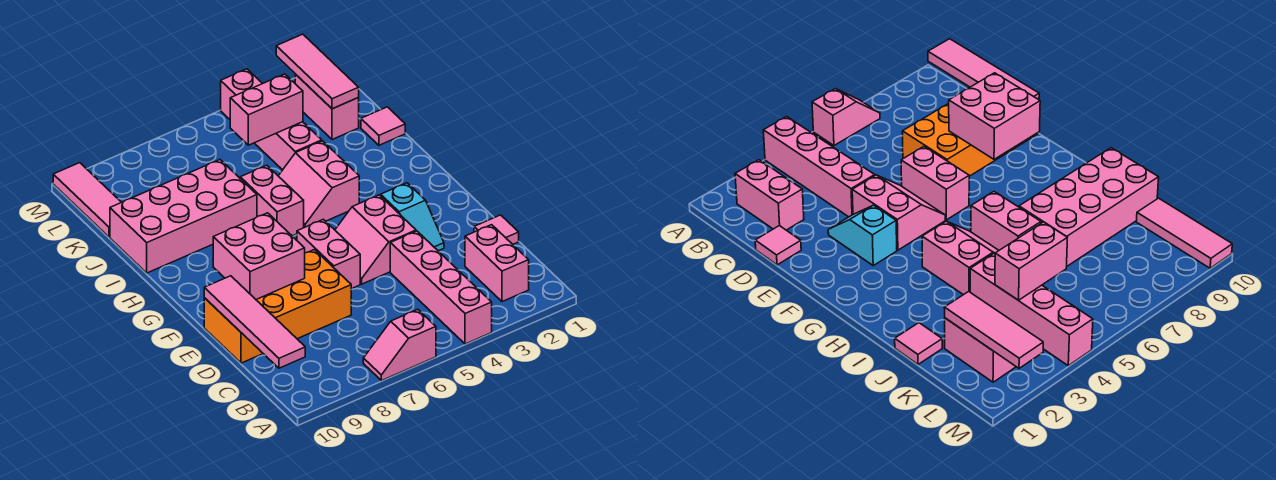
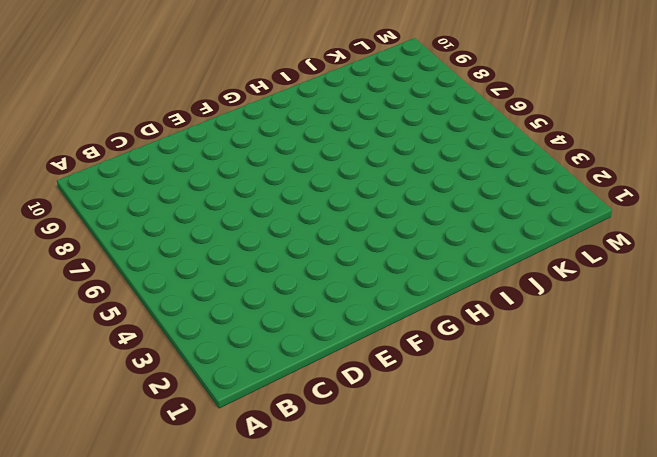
none -> pink brick A4:D4 level 1
none -> pink slope A6:A7 level 1 top 6
none -> pink brick B2:C2 level 1

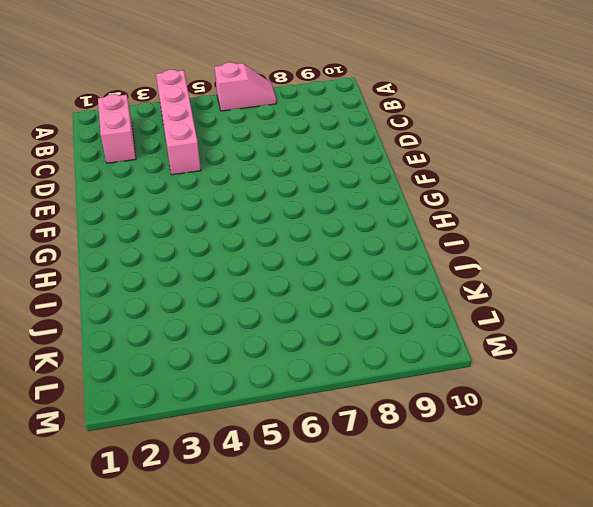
none -> pink tile D1 level 1
none -> orange brick D7:E10 level 1
none -> cyan slope E3:F3 level 1 top F

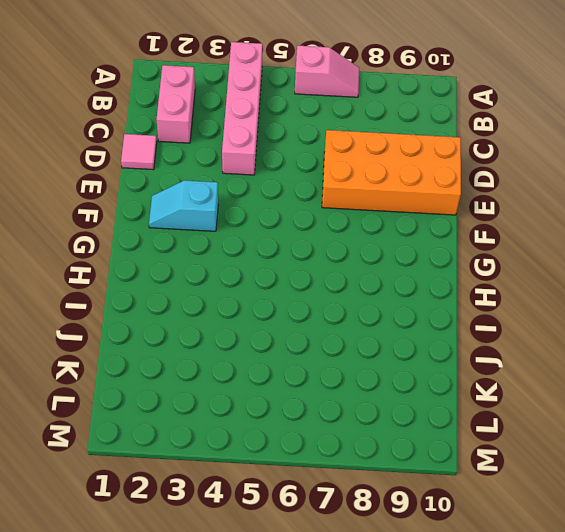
cyan slope F2:F3 level 1 top 3 -> cyan slope E3:F3 level 1 top F
none -> pink slope E4:F5 level 1 top 4
none -> pink brick E6:F6 level 1
none -> pink slope H4:I5 level 1 top 4

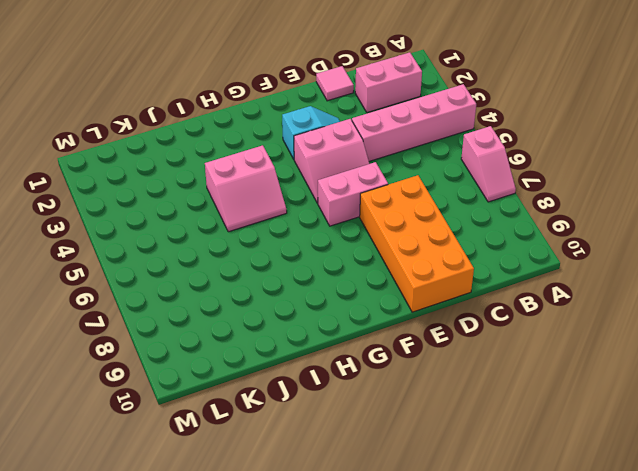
none -> pink brick H6:I6 level 1
none -> pink brick I7:J10 level 1
none -> pink tile J1 level 1

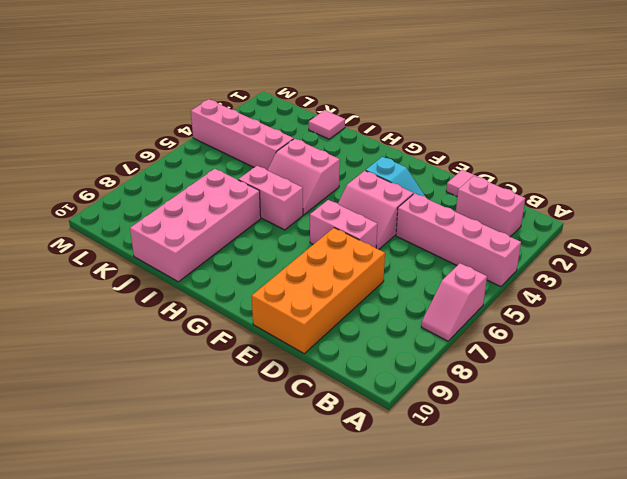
none -> pink brick K2:L2 level 1
none -> pink tile K10:M10 level 1
none -> pink tile B10:E10 level 2

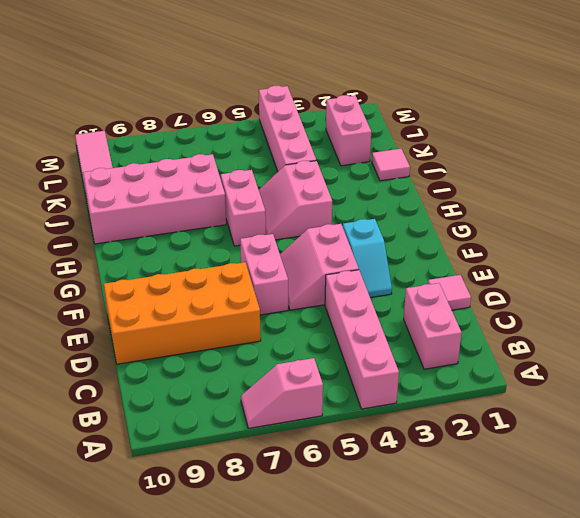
none -> pink tile B10:E10 level 2
none -> pink brick E8:F9 level 2
none -> pink tile K2:M2 level 2

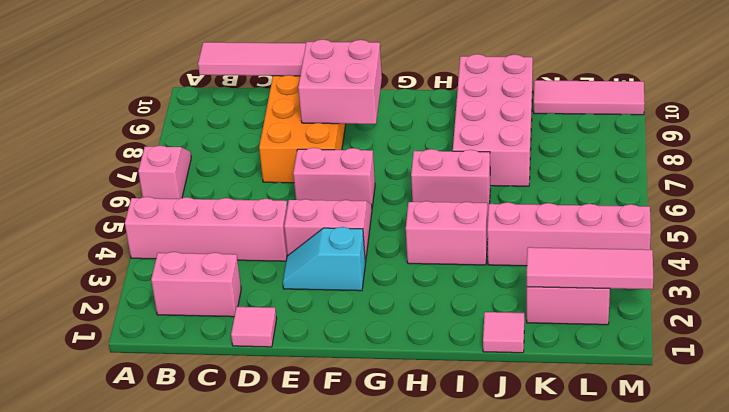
none -> pink brick K4:K5 level 2

